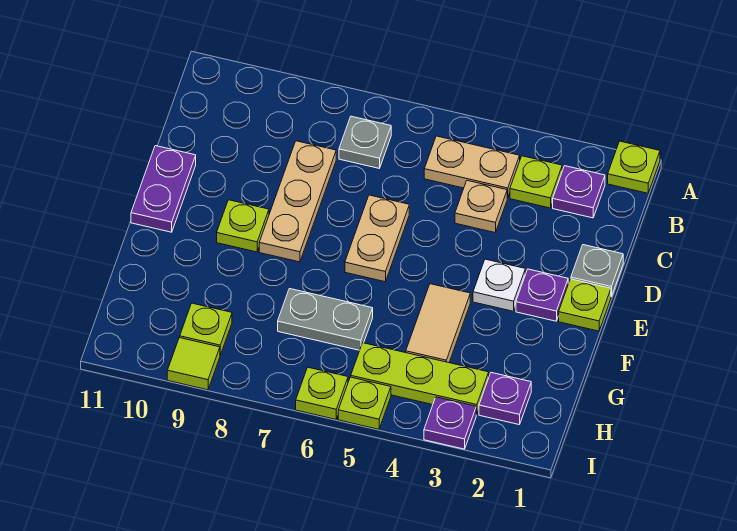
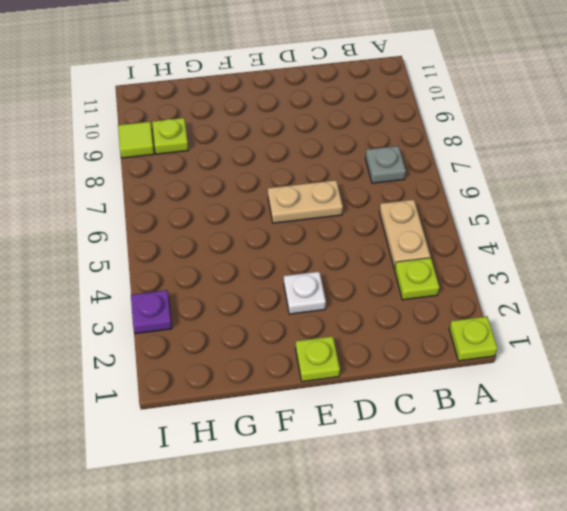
none -> purple plate B2 level 1
none -> tan plate C4 level 1
none -> tan plate C8:E8 level 1

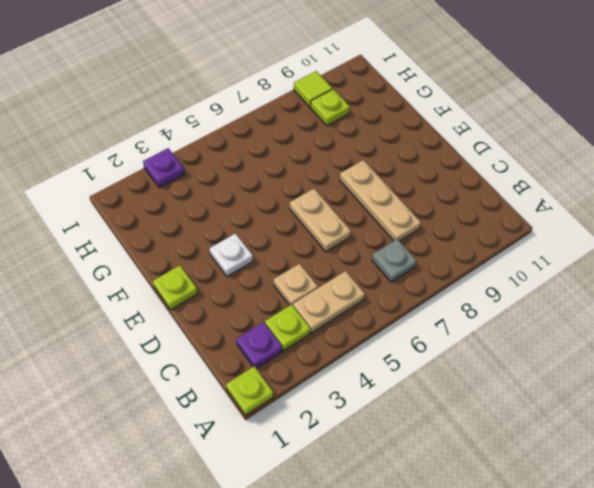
none -> grey plate D1 level 1
none -> purple plate D11:E11 level 1
none -> purple plate E2 level 1

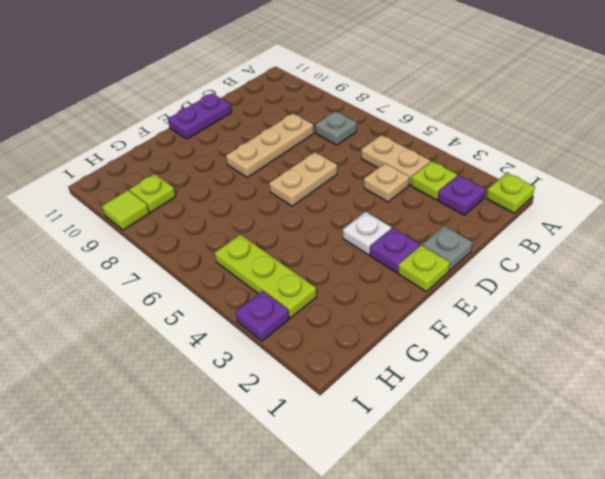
none -> lime plate E9 level 1
none -> tan tile F4:G4 level 1
none -> grey plate G6:G7 level 1

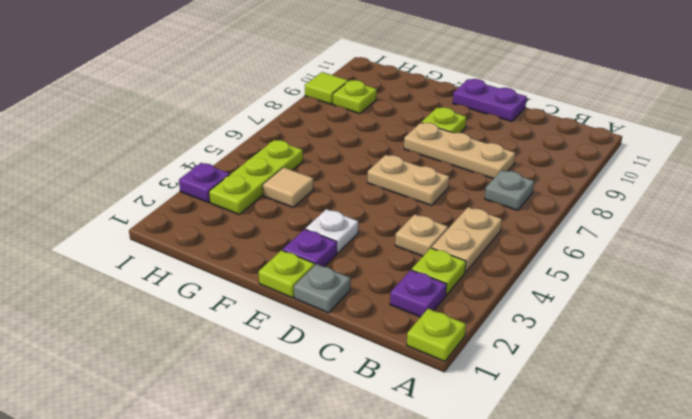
tan tile G4 level 1 -> tan tile F4:G4 level 1
none -> grey plate G6:G7 level 1
none -> purple plate H2 level 1
none -> lime plate I5 level 1

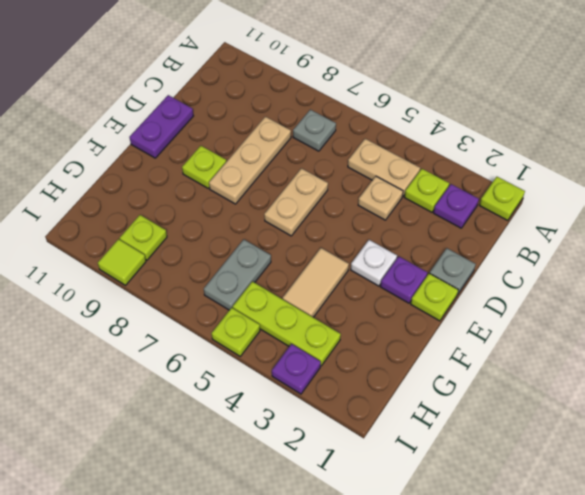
grey plate G6:H6 level 1 -> grey plate G6:G7 level 1
none -> purple plate H2 level 1
none -> lime plate I6 level 1

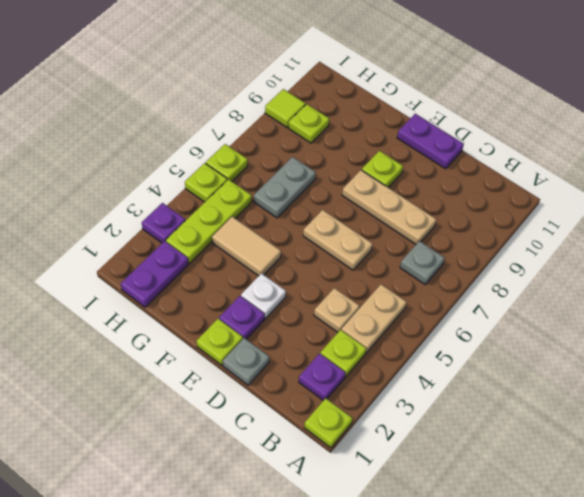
purple plate H1:H2 level 1 -> purple plate H2 level 1

